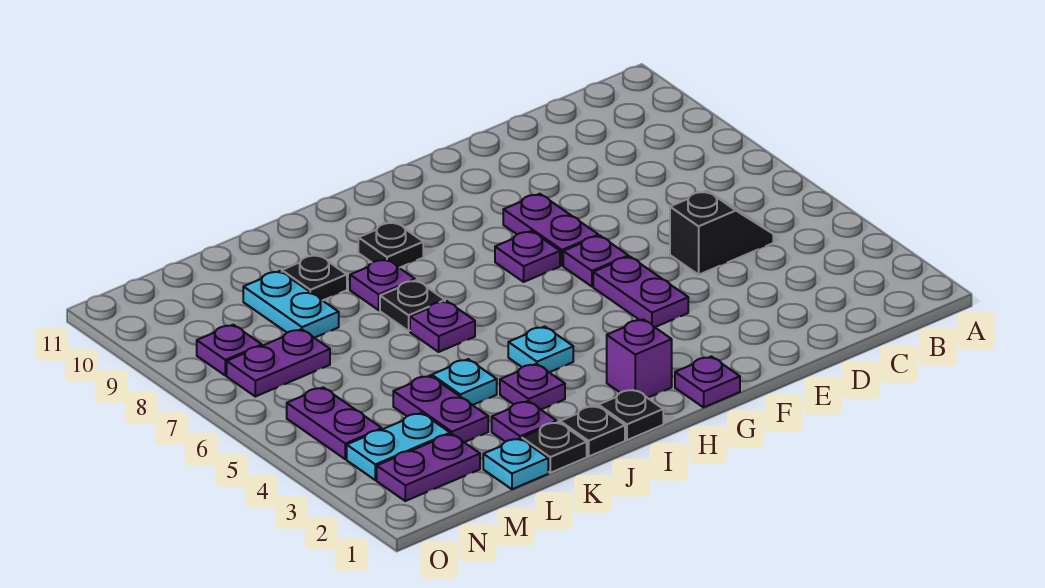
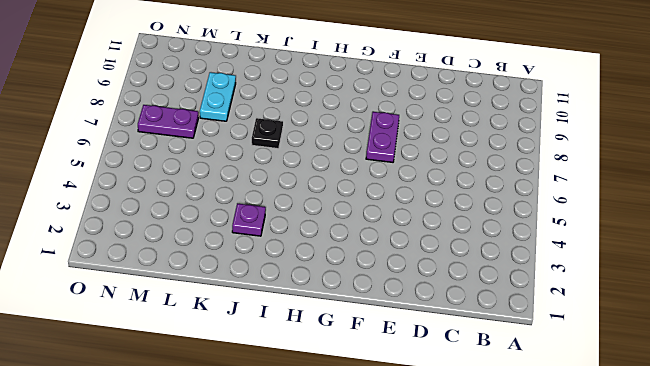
none -> black slope C5:D5 level 1 top D
none -> purple plate F4:F5 level 1
none -> purple plate F6 level 1

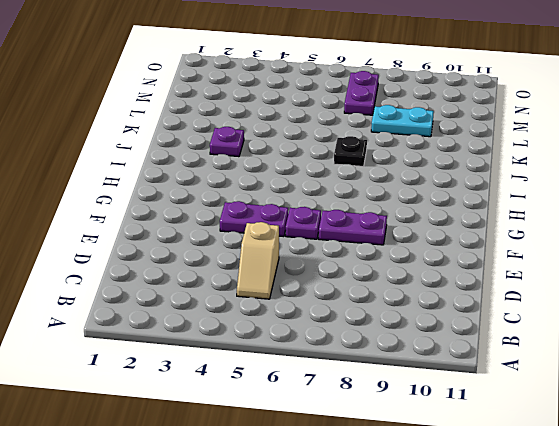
tan slope C5:D5 level 1 top D -> black slope C5:D5 level 1 top D
none -> purple plate G1 level 1
none -> purple plate G7 level 1
none -> purple brick H2 level 1

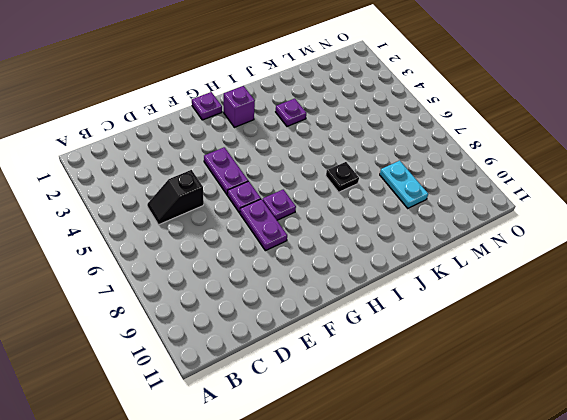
none -> black plate I1 level 1
none -> cyan plate I4 level 1
none -> black plate I9 level 1

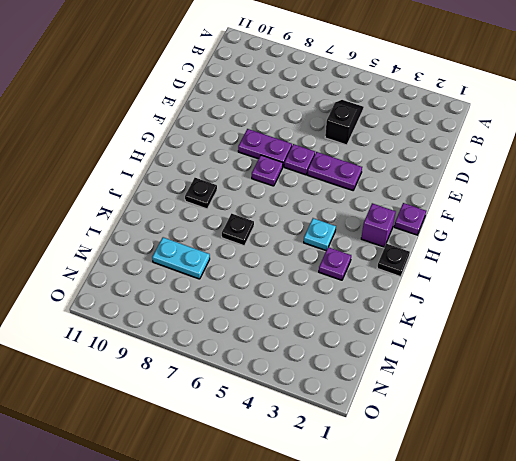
none -> black plate J1 level 1
none -> purple plate J6 level 1
none -> purple plate J8 level 1

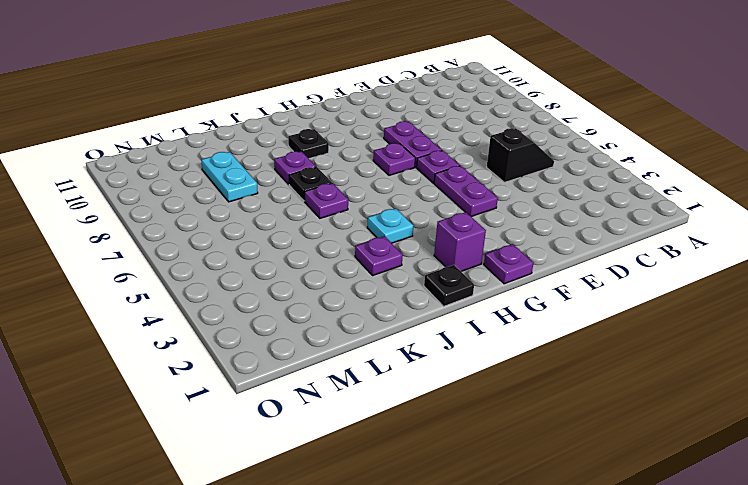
none -> black plate J1 level 1
none -> black plate K1 level 1
none -> purple plate K2 level 1

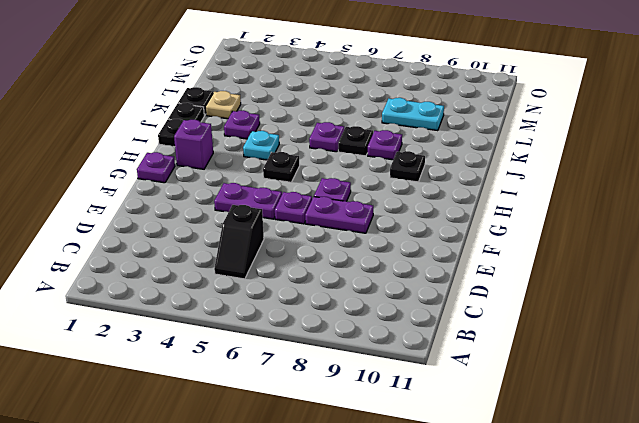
black plate H5 level 1 -> black plate K9 level 1
tan plate K2 level 1 -> purple plate K2 level 1
none -> cyan plate K4 level 1
none -> cyan plate L1 level 1
none -> purple plate L3:L4 level 1

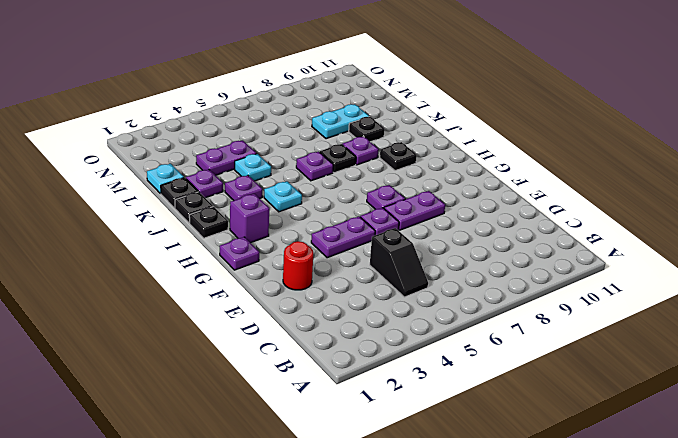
red round brick E2 level 1 -> none
none -> purple plate M2:N2 level 1
none -> cyan plate M3:N3 level 1
none -> purple plate M7:N7 level 1

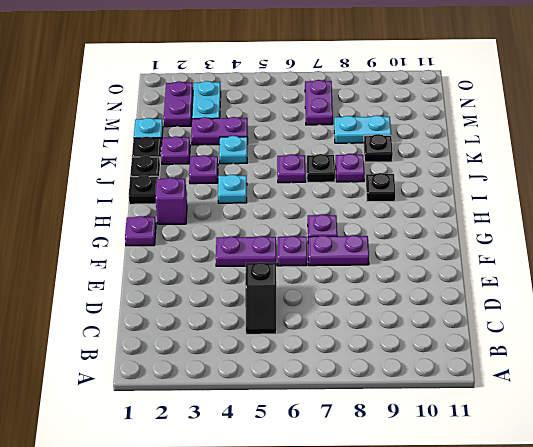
none -> purple plate N4:N5 level 1
none -> purple plate N8 level 1

